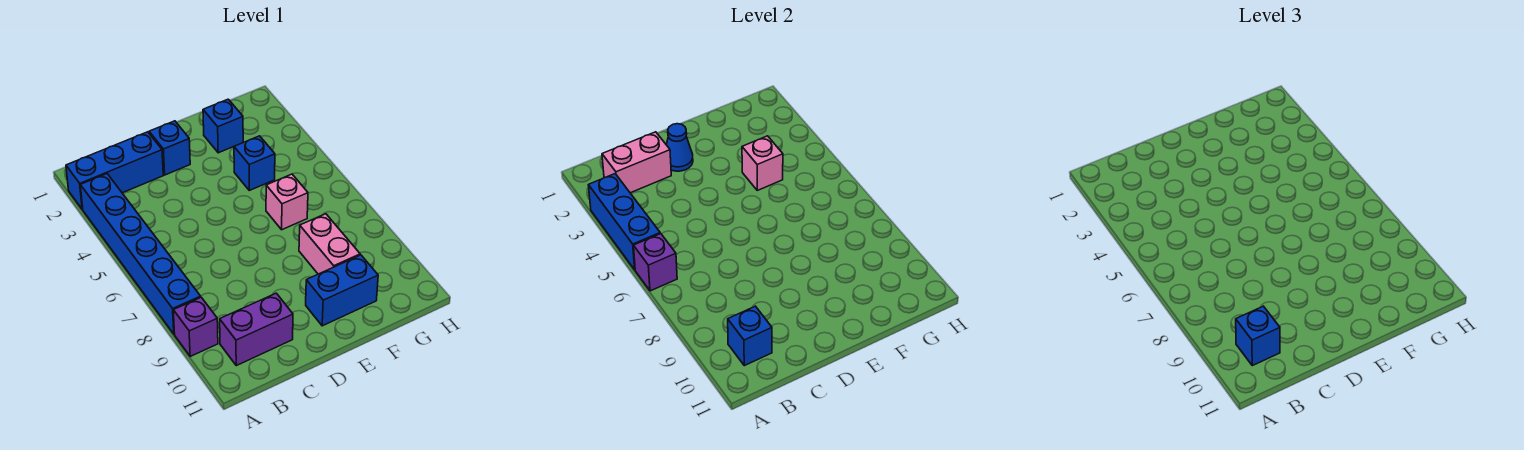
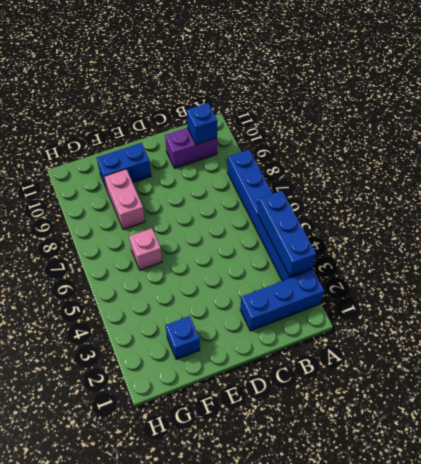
none -> purple brick A9 level 1
none -> blue brick D2 level 1
none -> blue brick F4 level 1

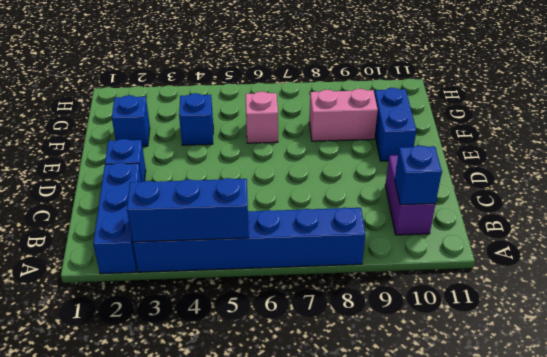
none -> purple brick A9 level 1
none -> purple brick A6 level 2
none -> pink brick B2:C2 level 2

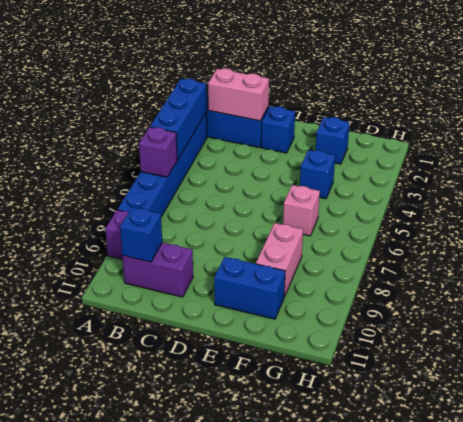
none -> blue cone D2 level 2
none -> pink brick F4 level 2
none -> blue brick B10 level 3

